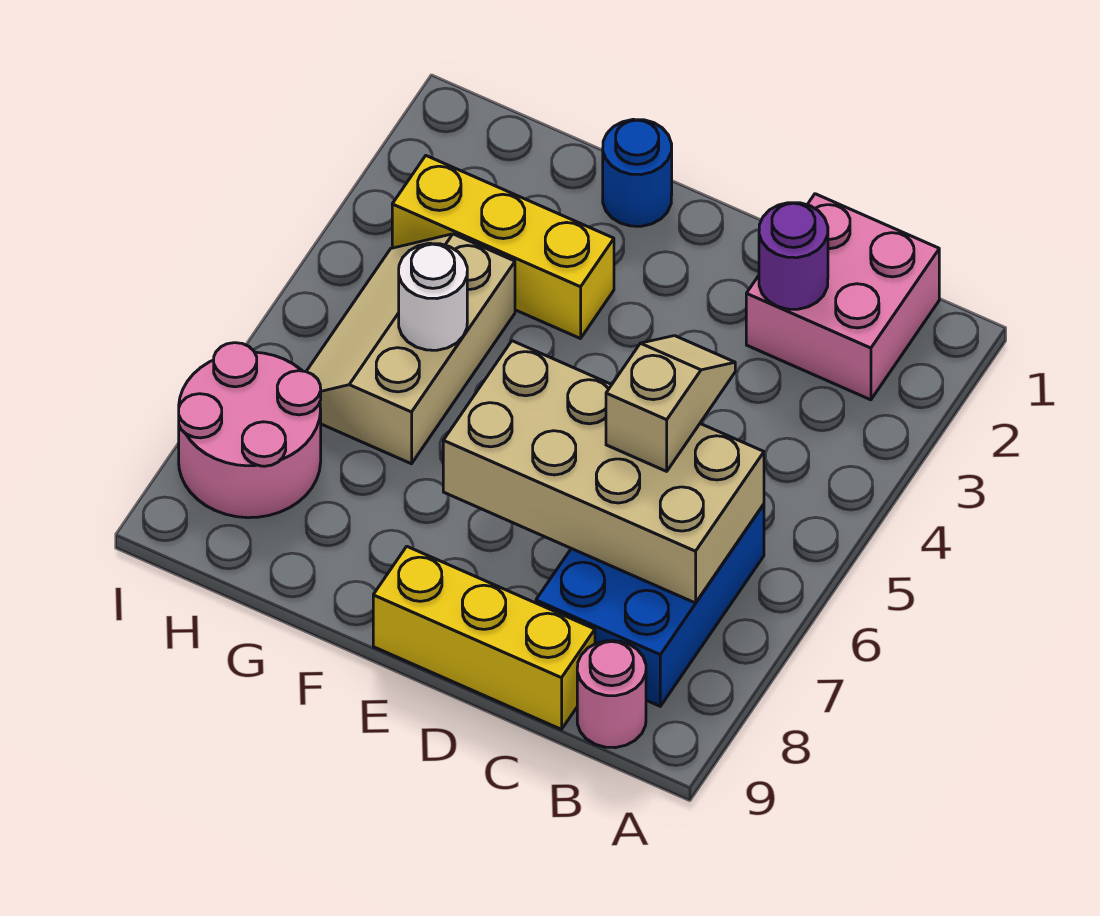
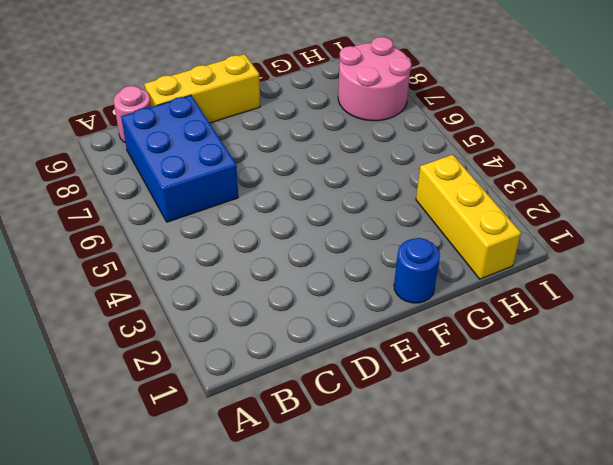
yellow brick H1:H3 level 1 -> yellow brick F3:H3 level 1
none -> pink brick B1:C2 level 1
none -> tan slope G4:H6 level 1 top G
none -> tan brick B6:E7 level 2

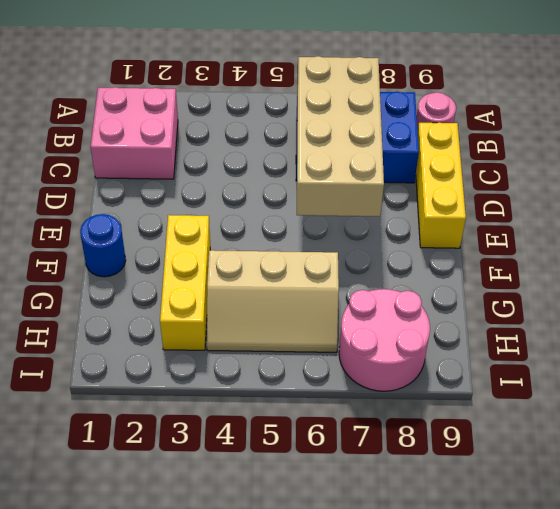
none -> purple round brick C2 level 2
none -> white round brick G5 level 2
none -> tan slope C5:C6 level 3 top 6

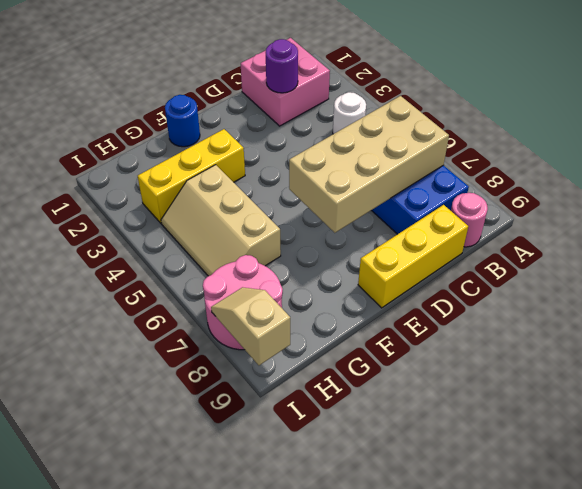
white round brick B4 level 1 -> white round brick G5 level 2
tan slope I8:I9 level 2 top 9 -> tan slope C5:C6 level 3 top 6

